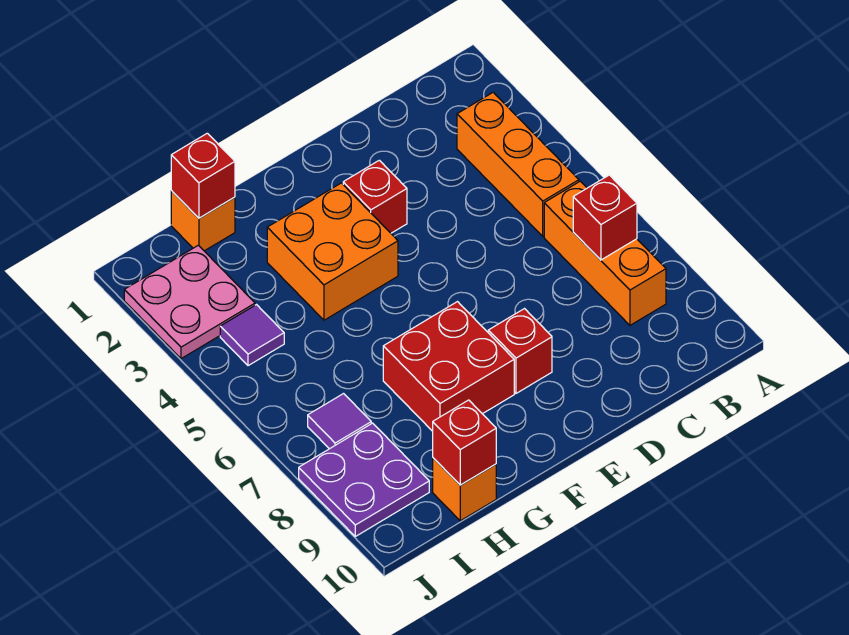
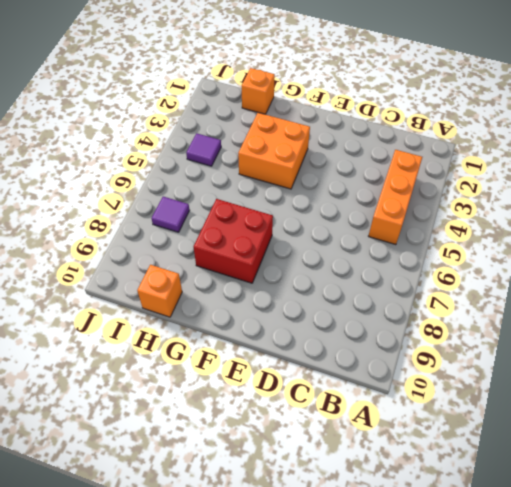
none -> orange brick B6:B8 level 1
none -> red brick E3 level 1
none -> red brick E8 level 1

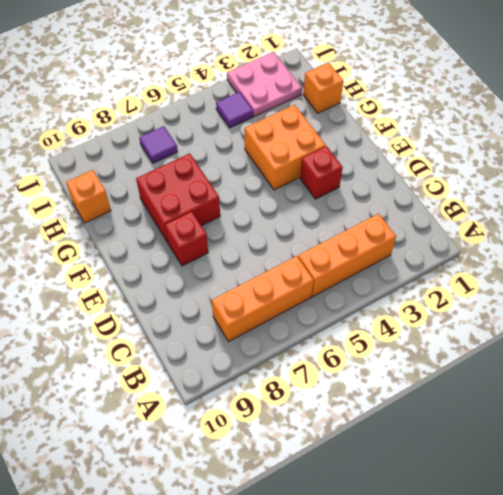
none -> purple plate I8:J9 level 1
none -> red brick B7 level 2
none -> red brick H1 level 2

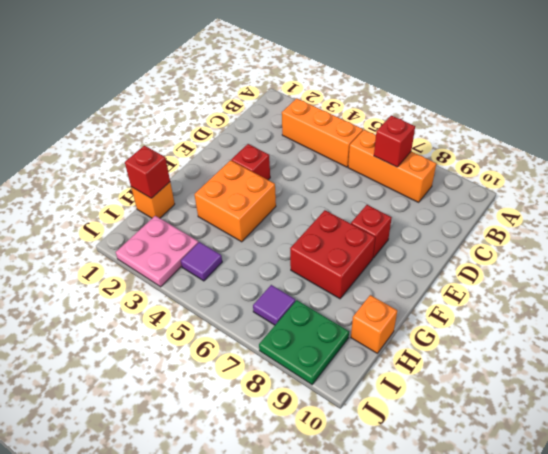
green plate I8:J9 level 1 -> purple plate I8:J9 level 1
none -> red brick H10 level 2

